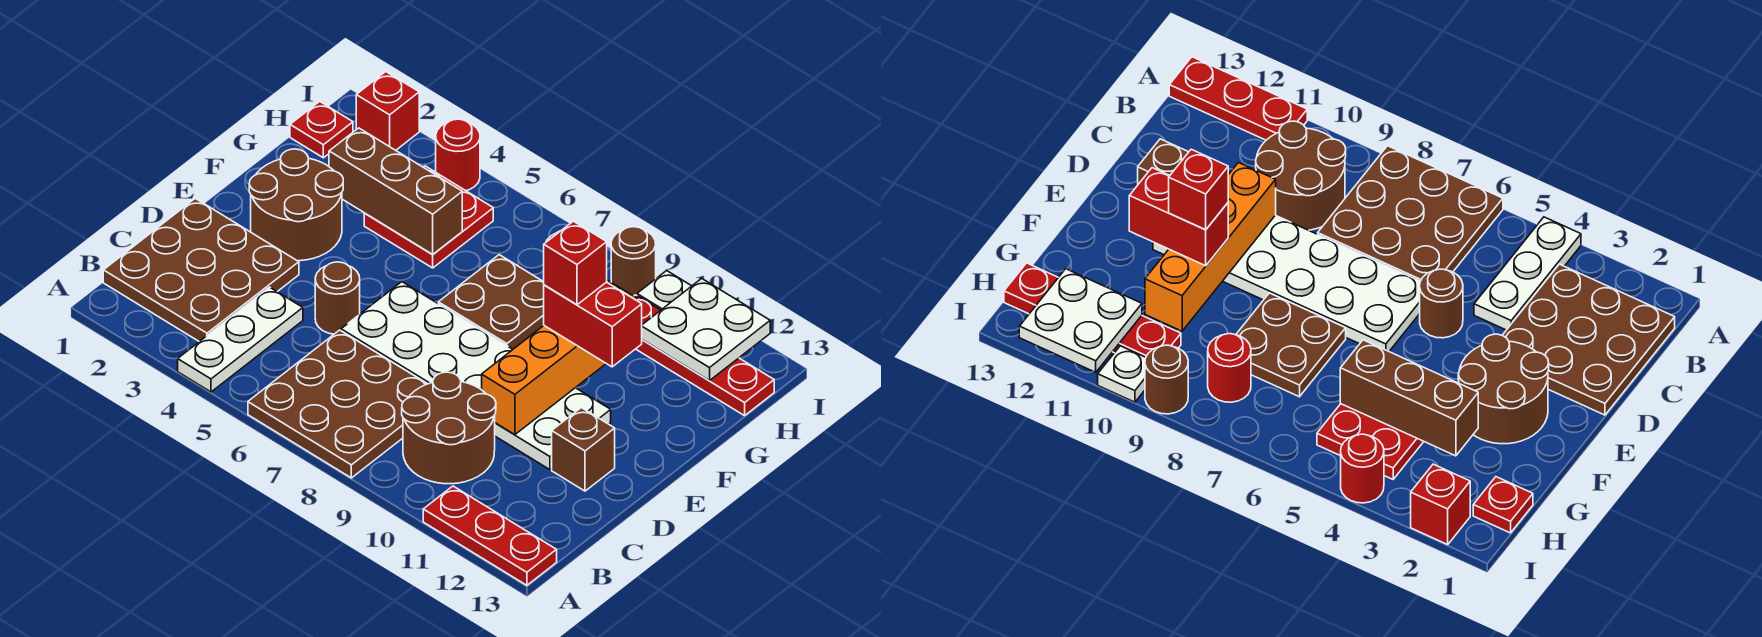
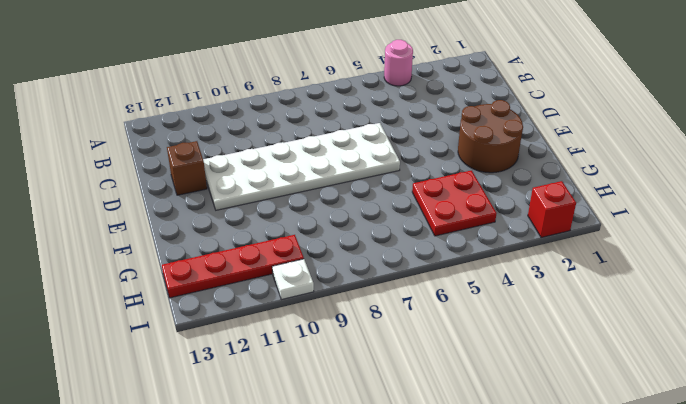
pink round brick A4 level 1 -> white plate A4:C4 level 1
none -> brown plate A6:C8 level 1
none -> red plate A11:A13 level 1
none -> brown plate B1:D3 level 1

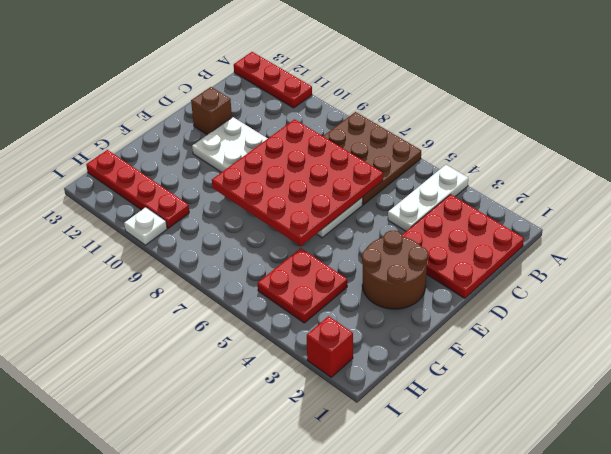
red plate B1:D3 level 1 -> brown plate B1:D3 level 1
red plate C6:F9 level 2 -> none
none -> brown round brick B9:C10 level 1
none -> brown round brick D5 level 1
none -> brown plate F7:G8 level 1

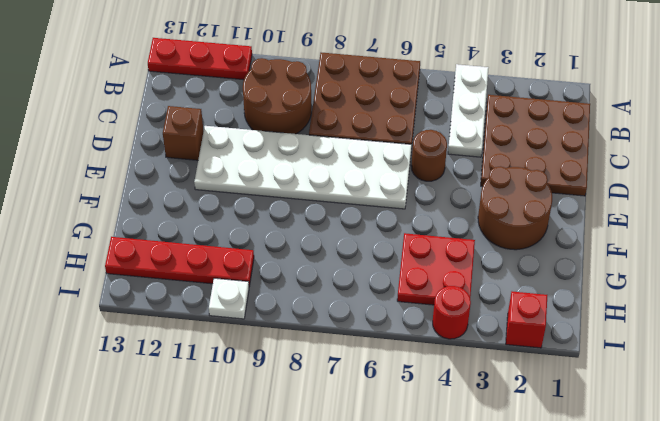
none -> brown plate F7:G8 level 1
none -> red plate H1 level 1
none -> red round brick H8 level 1

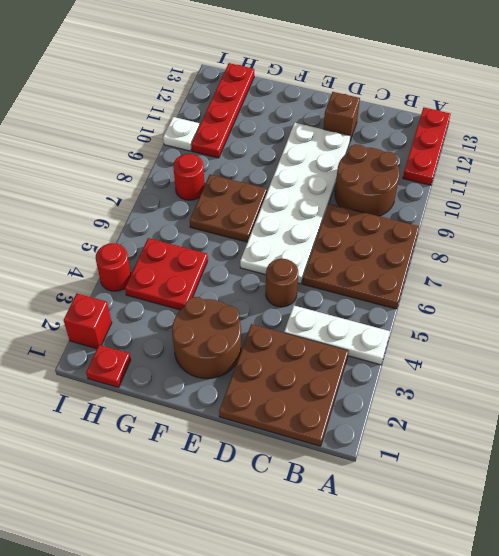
none -> brown round brick I9 level 1
none -> orange brick D10:G10 level 2
none -> brown brick G3:G5 level 2

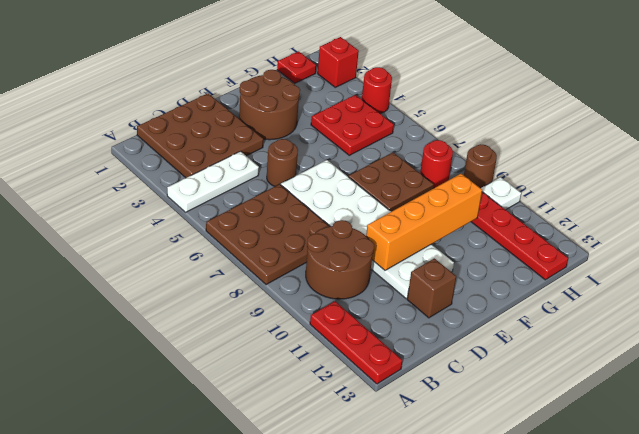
none -> brown brick G3:G5 level 2
none -> white plate H11:I12 level 2
none -> red brick F10:F11 level 3

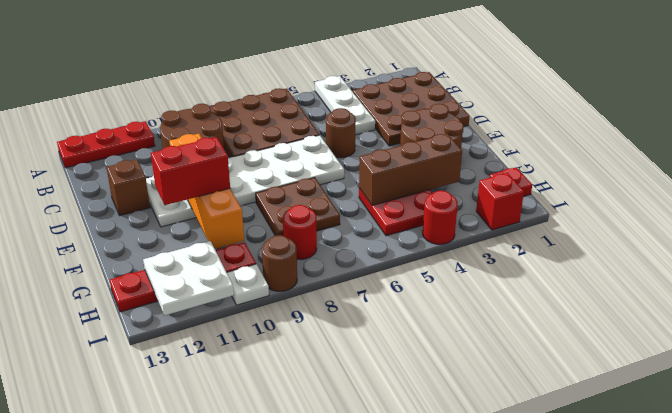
none -> red brick F10 level 4

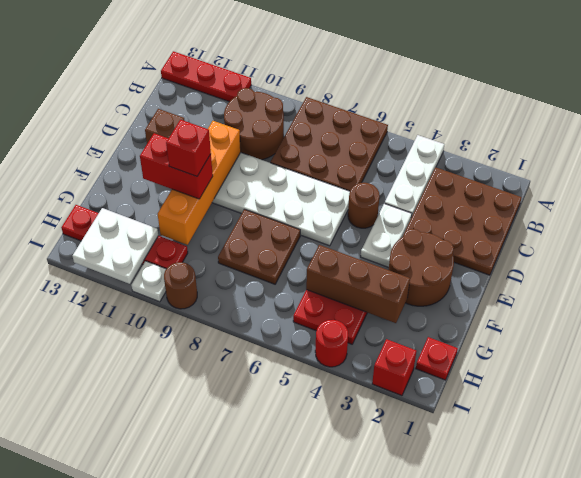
white plate D4:E4 level 1 -> none
none -> red round brick H8 level 1

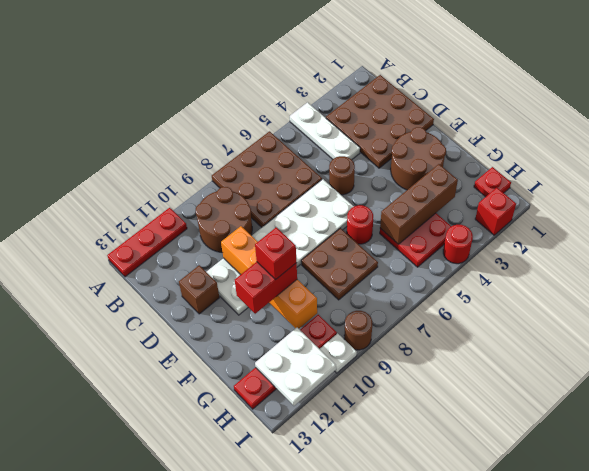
red round brick F6 level 1 -> red round brick H8 level 1

